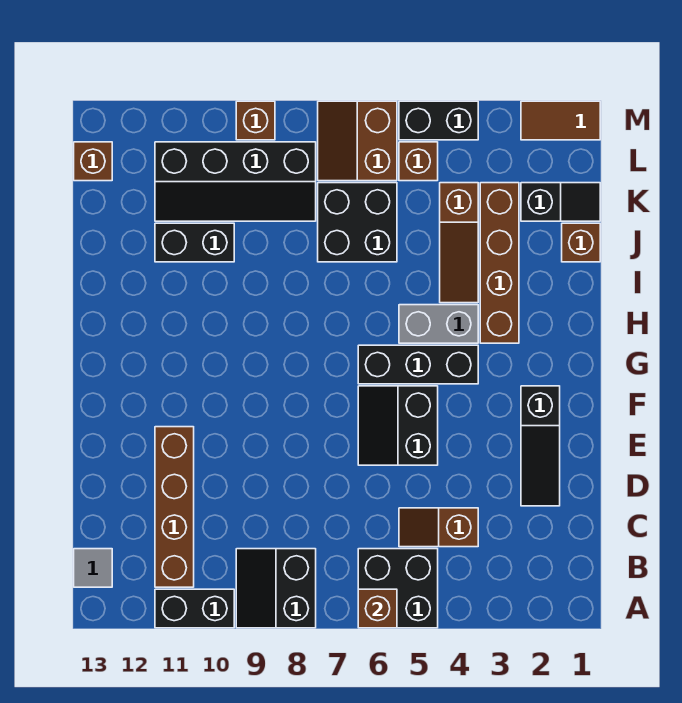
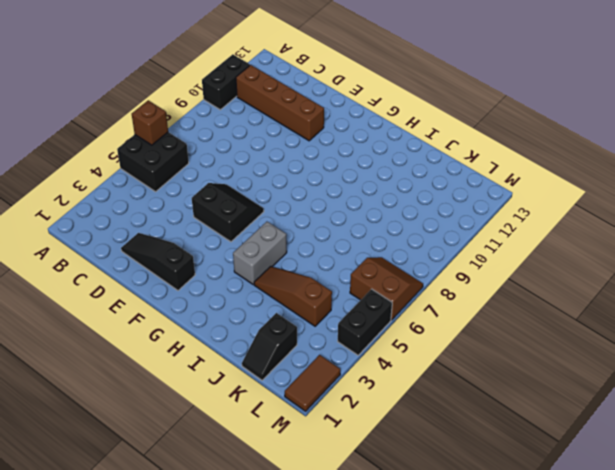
none -> black slope A8:B9 level 1 top 8
none -> grey tile B13 level 1
none -> brown slope C4:C5 level 1 top 4

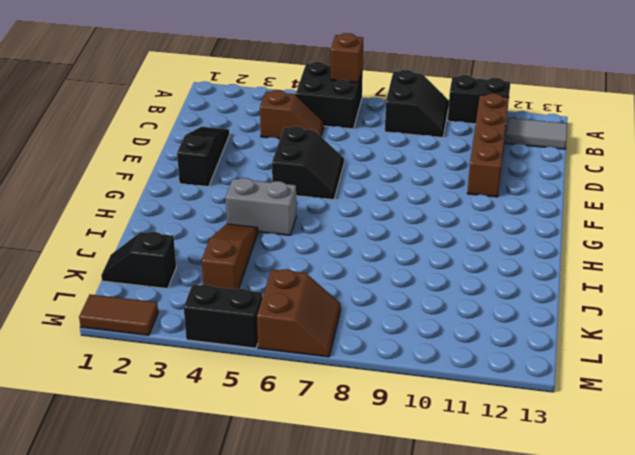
grey tile B12:B13 level 1 -> grey tile B13 level 1
none -> black brick G4:G6 level 1
none -> brown brick H3:K3 level 1
none -> brown brick J1 level 1

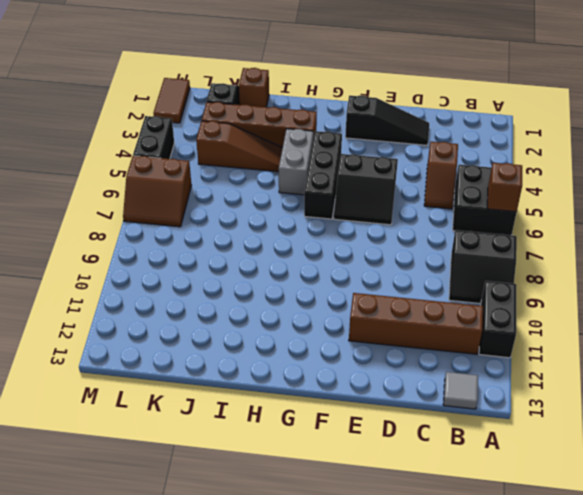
none -> black brick J6:K7 level 1
none -> black brick J10:J11 level 1
none -> black slope K8:L11 level 1 top L

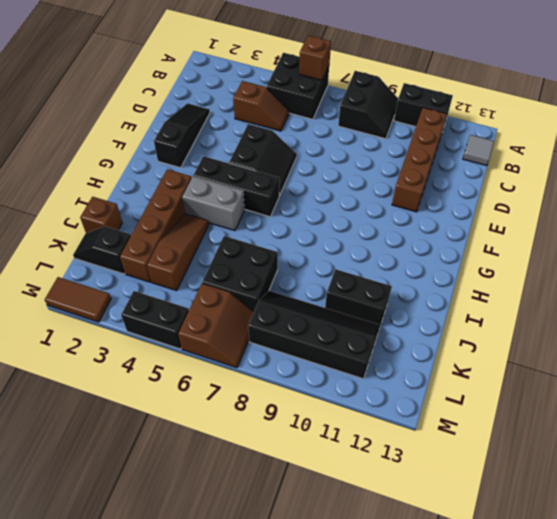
none -> brown brick L5 level 1
none -> brown brick L13 level 1
none -> brown brick M9 level 1

